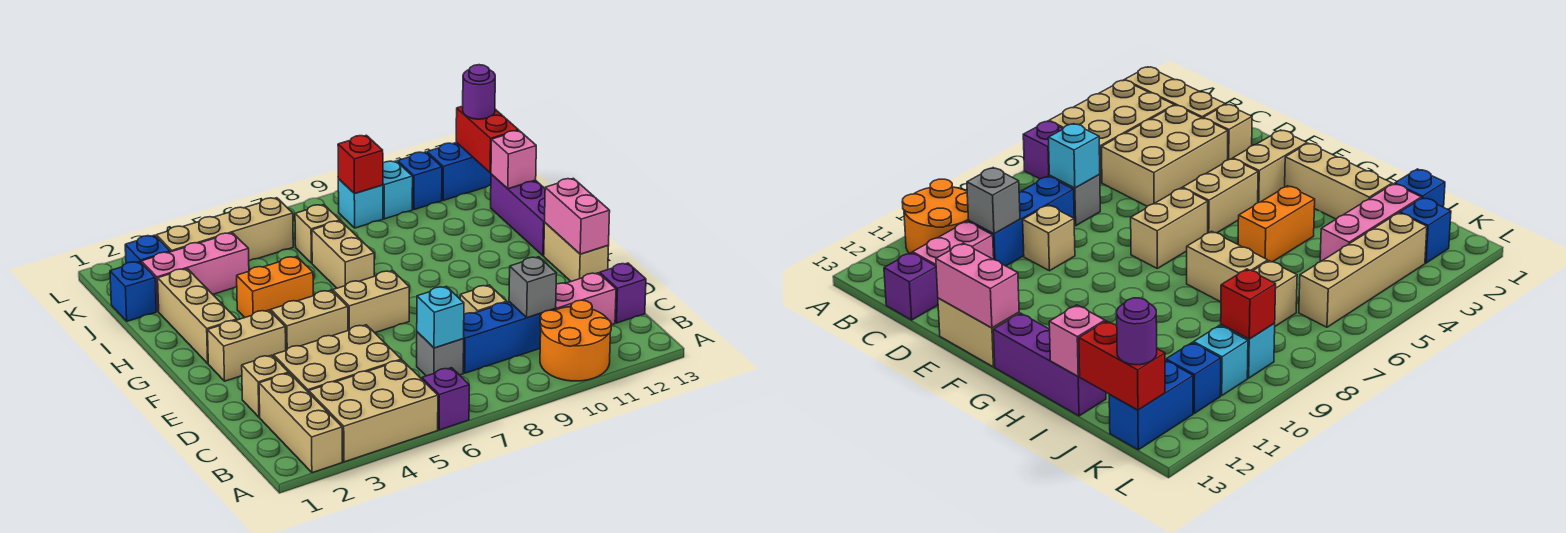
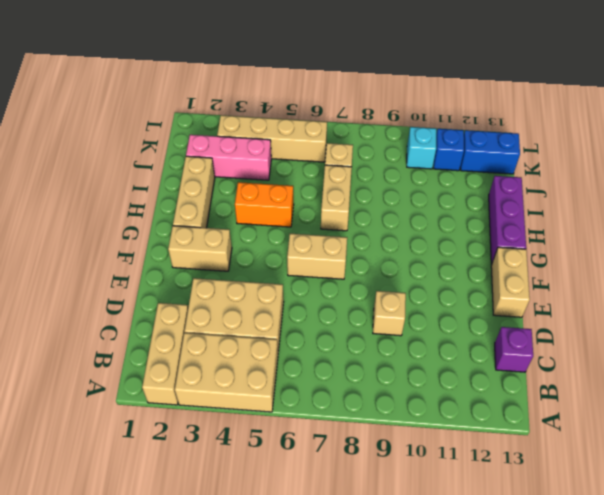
none -> purple brick A6 level 1
none -> orange round brick A10:B11 level 1
none -> grey brick C7 level 1
none -> blue brick C8:C10 level 1

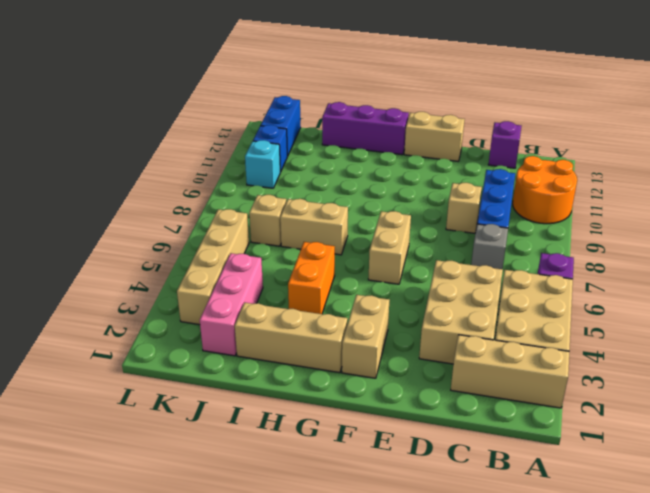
none -> pink brick C11:C12 level 1
none -> tan brick D2 level 1
none -> tan brick F4:F5 level 1
none -> blue brick J1 level 1

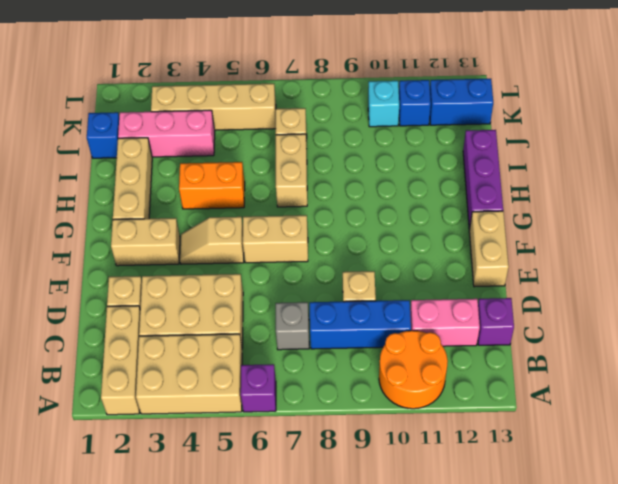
tan slope F4:F5 level 1 top 5 -> tan brick F4:F5 level 1
none -> blue brick K2 level 1
none -> cyan brick K9 level 1
none -> cyan brick C7 level 2
none -> grey brick C10 level 2

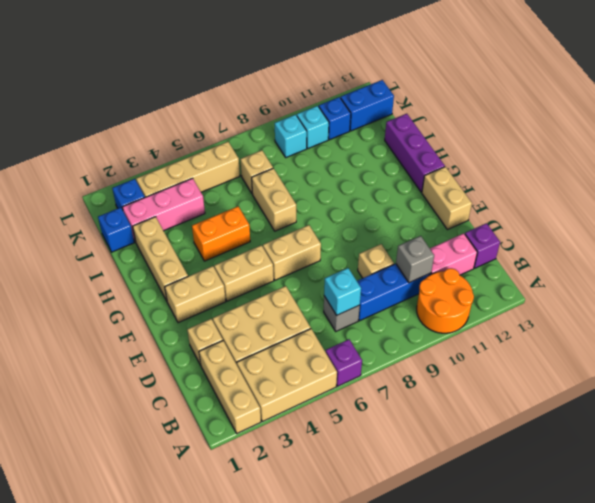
none -> pink brick E13:F13 level 2
none -> pink brick I13 level 2
none -> red brick J13:K13 level 2
none -> red brick K9 level 2

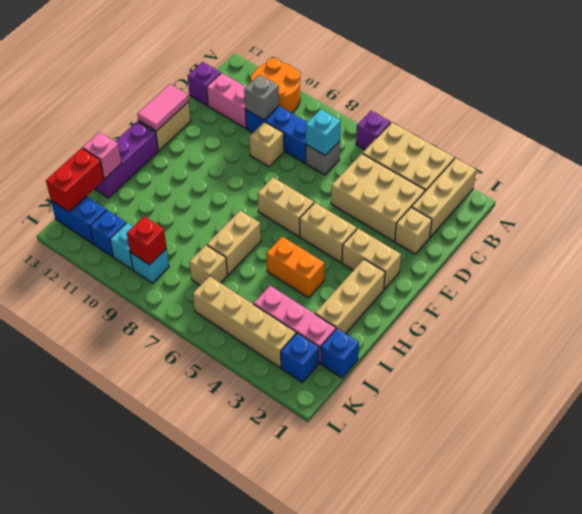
pink tile E13:F13 level 2 -> pink brick E13:F13 level 2
none -> purple round brick K13 level 3

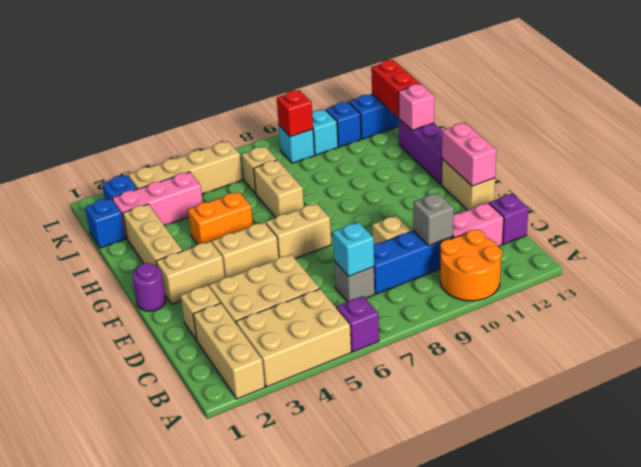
purple round brick F1 level 1 -> purple round brick K13 level 3

